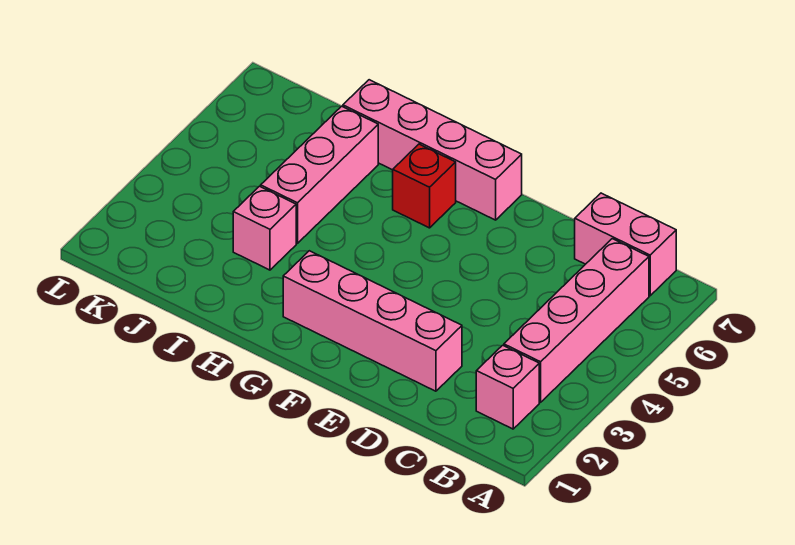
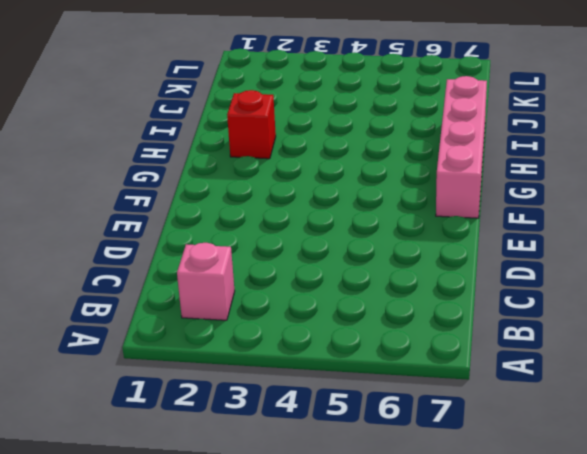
red brick H2 level 1 -> red brick G6 level 1
none -> pink brick B3:B6 level 1
none -> pink brick B7:C7 level 1

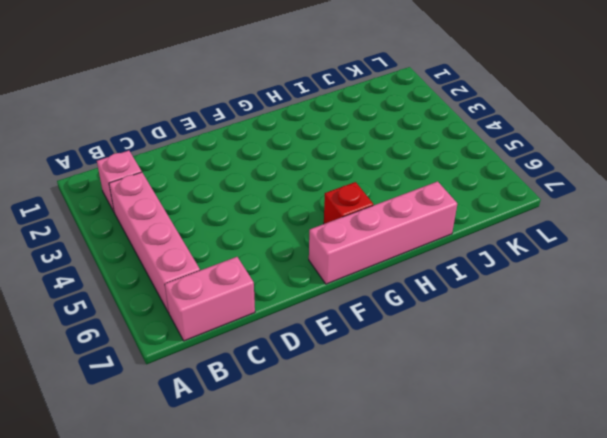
none -> pink brick D2:G2 level 1
none -> pink brick I3 level 1

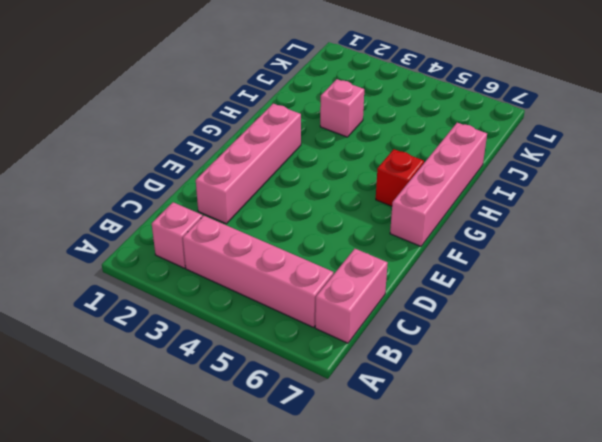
none -> pink brick I4:I6 level 1

